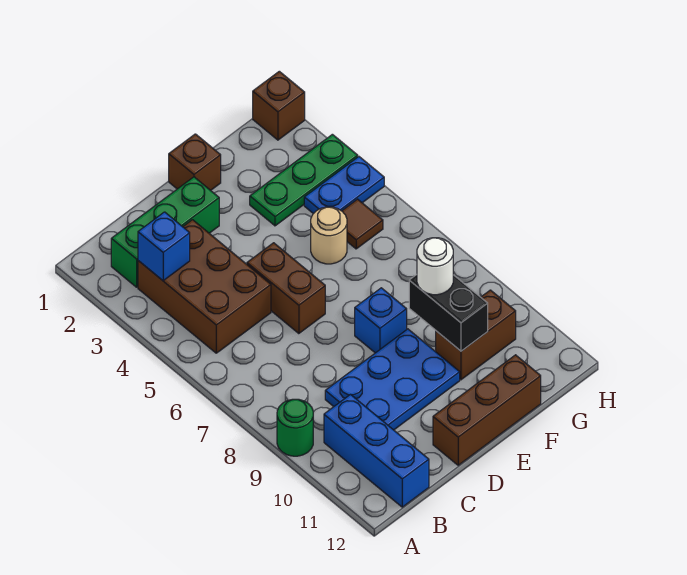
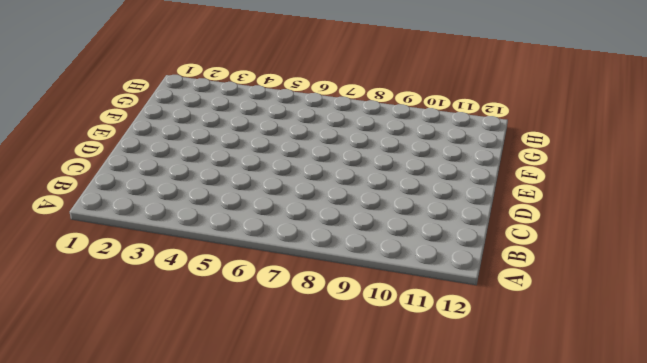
none -> green round brick A9 level 1
none -> green brick B2:D2 level 1
none -> brown brick B3:C5 level 1

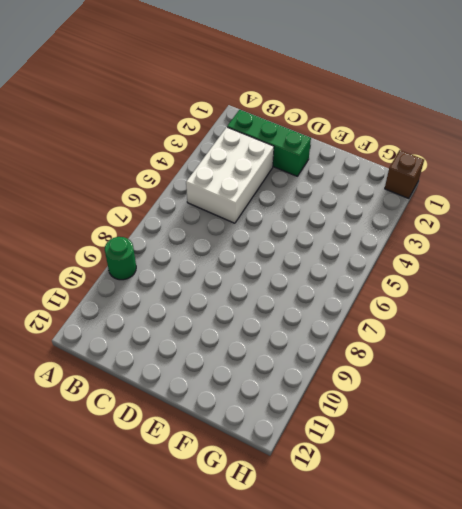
white brick B3:C5 level 1 -> brown brick B3:C5 level 1
none -> blue brick B10:B12 level 1
none -> blue plate C9:E10 level 1
none -> brown brick D5:D6 level 1

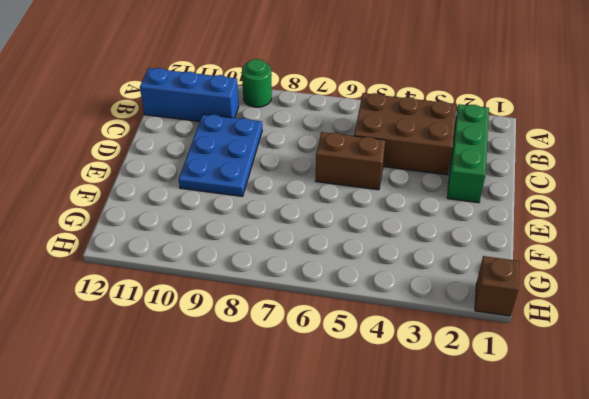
none -> brown brick D12:F12 level 1
none -> brown brick E1 level 1
none -> blue brick E8 level 1

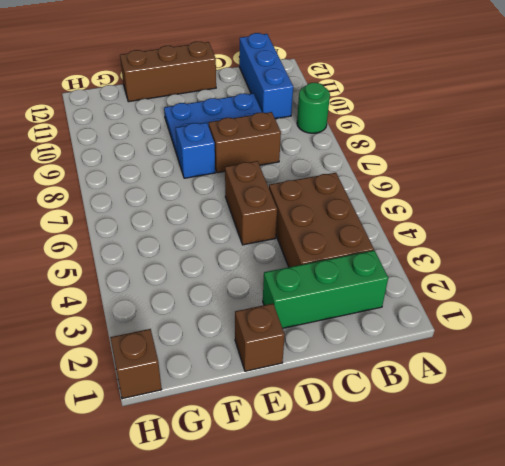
brown brick C8:D8 level 1 -> brown brick F10:G10 level 1
none -> green plate F3:H3 level 1
none -> tan round brick F5 level 1
none -> blue plate G4:H4 level 1

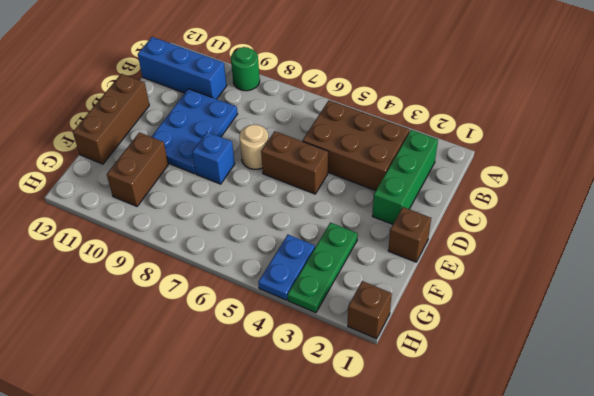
tan round brick D7 level 1 -> tan round brick F5 level 1
none -> brown tile G5 level 1
none -> blue brick B3 level 2
none -> black brick F9:F10 level 2

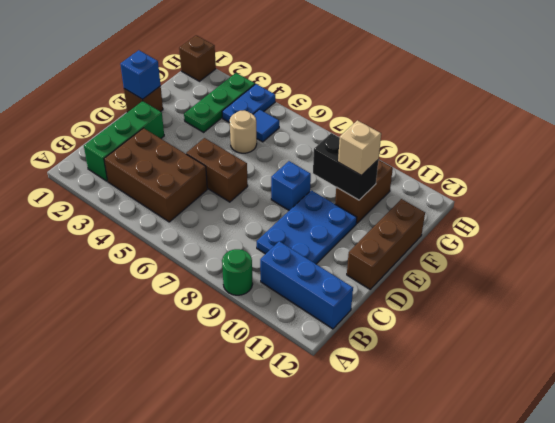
blue brick E1 level 2 -> blue brick B3 level 2
tan brick F10 level 3 -> none
blue tile G5 level 1 -> brown tile G5 level 1
none -> white round brick F9 level 3

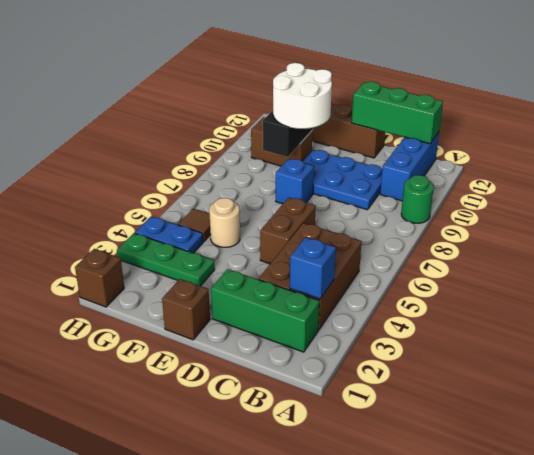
green brick B12:D12 level 2 -> none
white round brick E9:F10 level 3 -> white round brick F9 level 3

